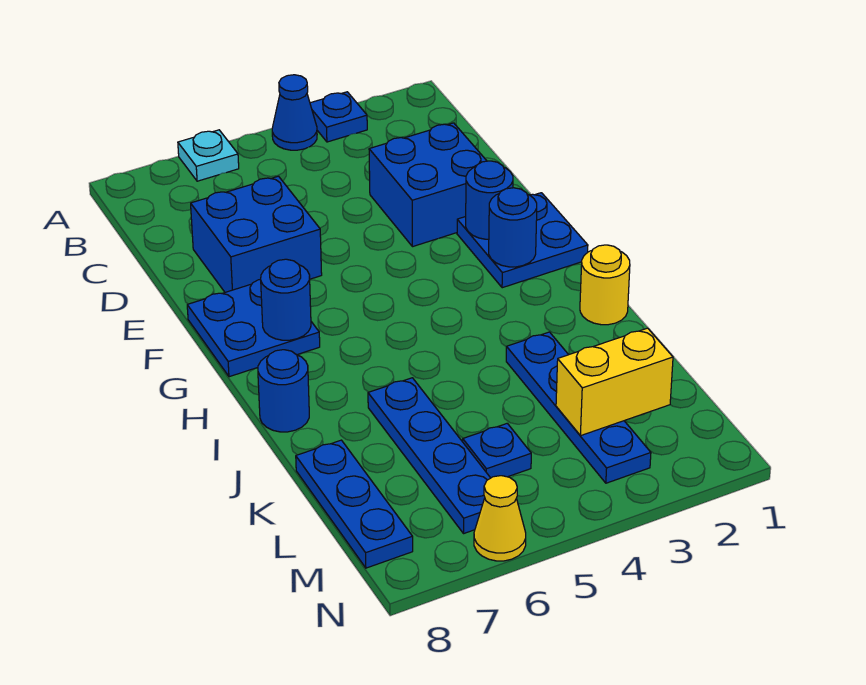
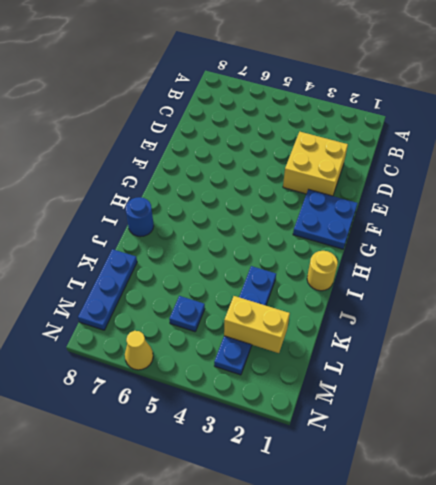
yellow brick D2:E3 level 1 -> blue brick D2:E3 level 1
none -> blue plate A3 level 1
none -> blue cone A4 level 1
none -> cyan plate A6 level 1

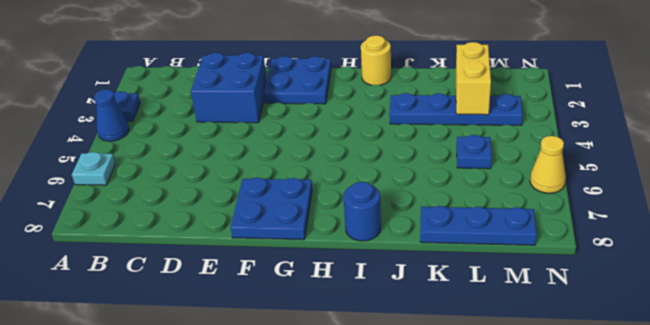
none -> blue brick D6:E7 level 1
none -> blue plate J6:M6 level 1
none -> blue round brick F2 level 2

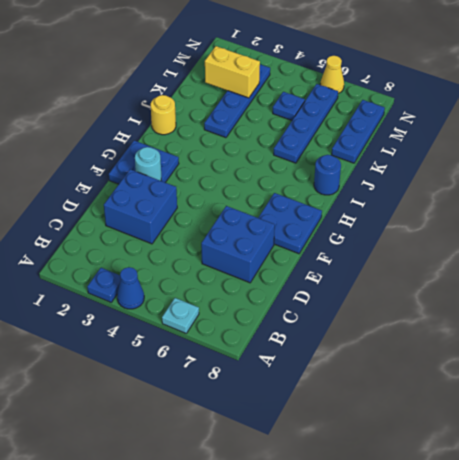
cyan round brick F2 level 2 -> blue round brick F2 level 2
none -> blue round brick G2 level 2
none -> blue round brick G7 level 2

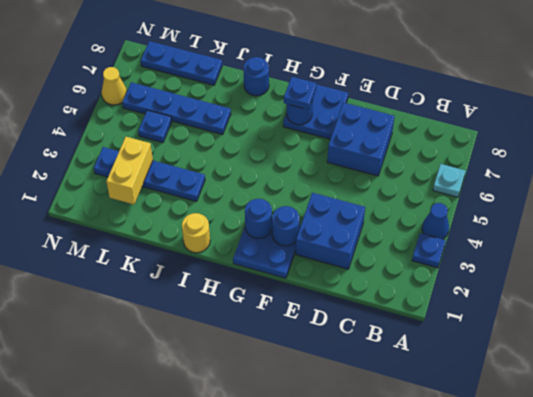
blue plate G7 level 3 -> none

